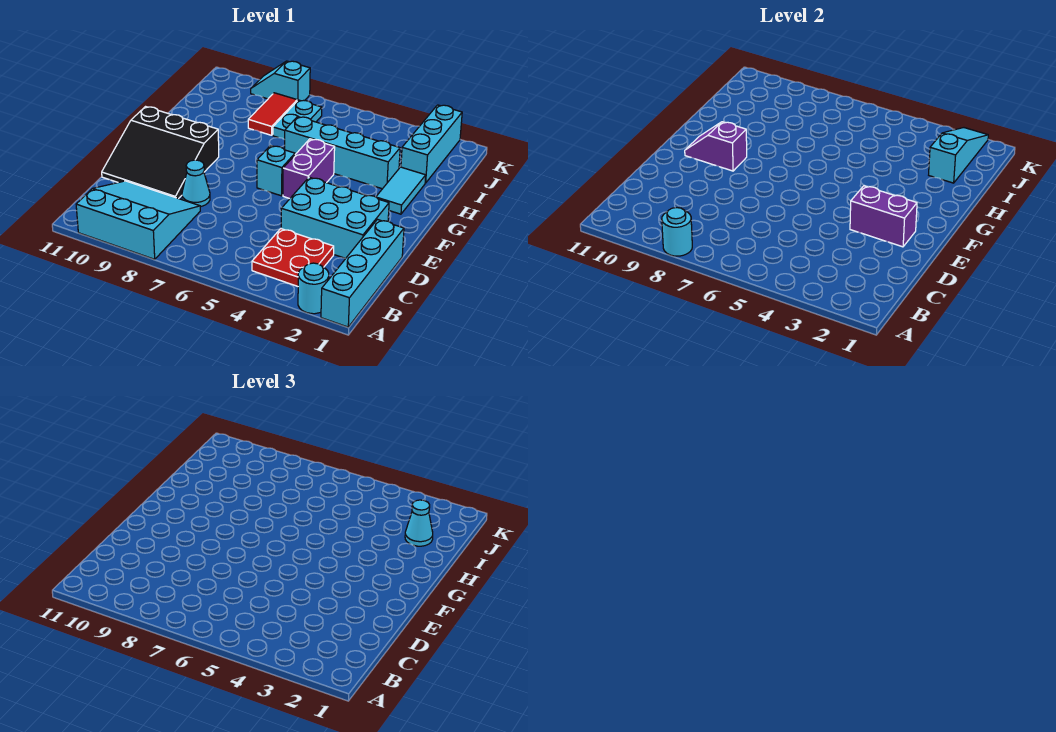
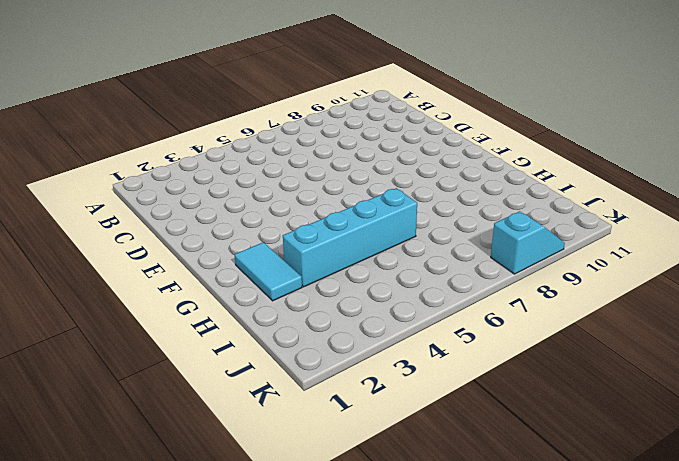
none -> cyan brick A1:D1 level 1
none -> cyan round brick A2 level 1
none -> cyan slope A8:C10 level 1 top A

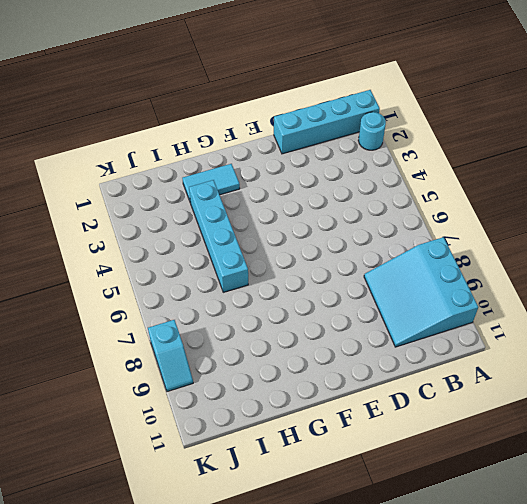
none -> red plate B3:C4 level 1
none -> cyan brick D2:E4 level 1
none -> cyan cone D8 level 1

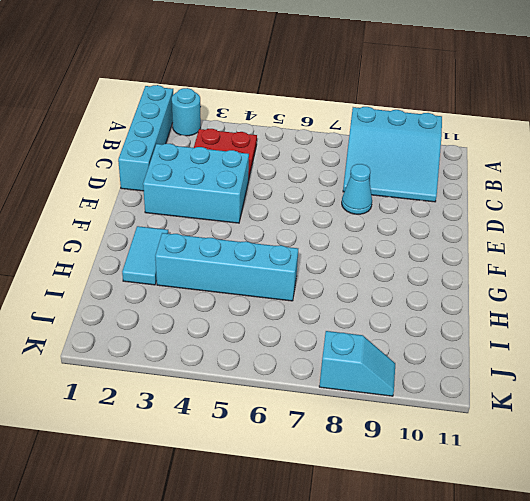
none -> black slope D9:F11 level 1 top F
none -> purple brick F5:G5 level 1
none -> cyan brick F6 level 1

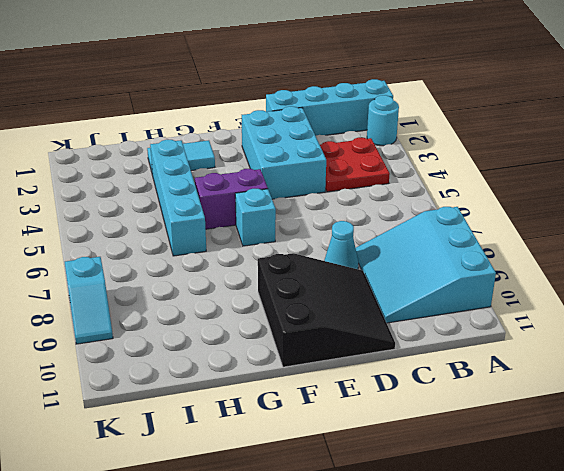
none -> cyan brick I2:K2 level 1
none -> cyan plate I7:J7 level 1
none -> red tile I8:J8 level 1

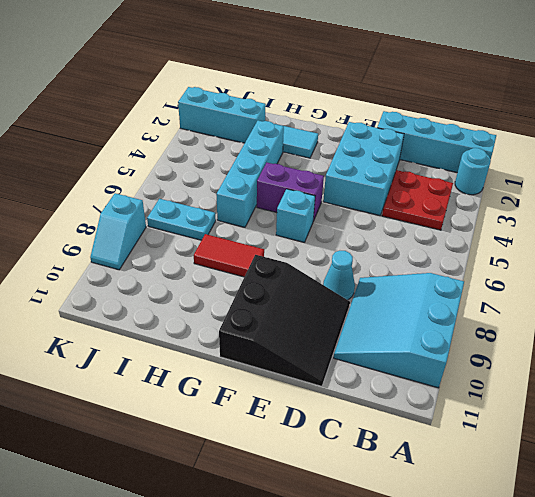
red tile G8:H8 level 1 -> red tile I8:J8 level 1
none -> cyan round brick A8 level 2
none -> purple brick E2:E3 level 2
none -> purple slope F9:F10 level 2 top 9

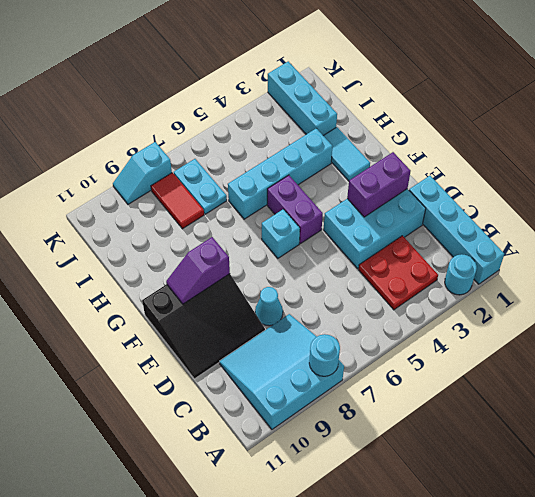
none -> cyan slope I2:K2 level 2 top I
none -> cyan cone I2 level 3

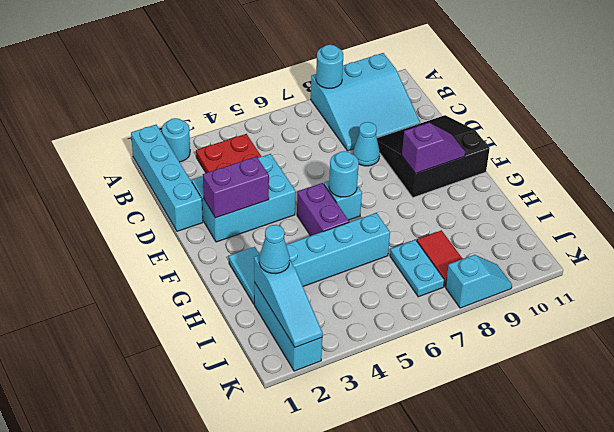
cyan round brick F6 level 2 -> none

